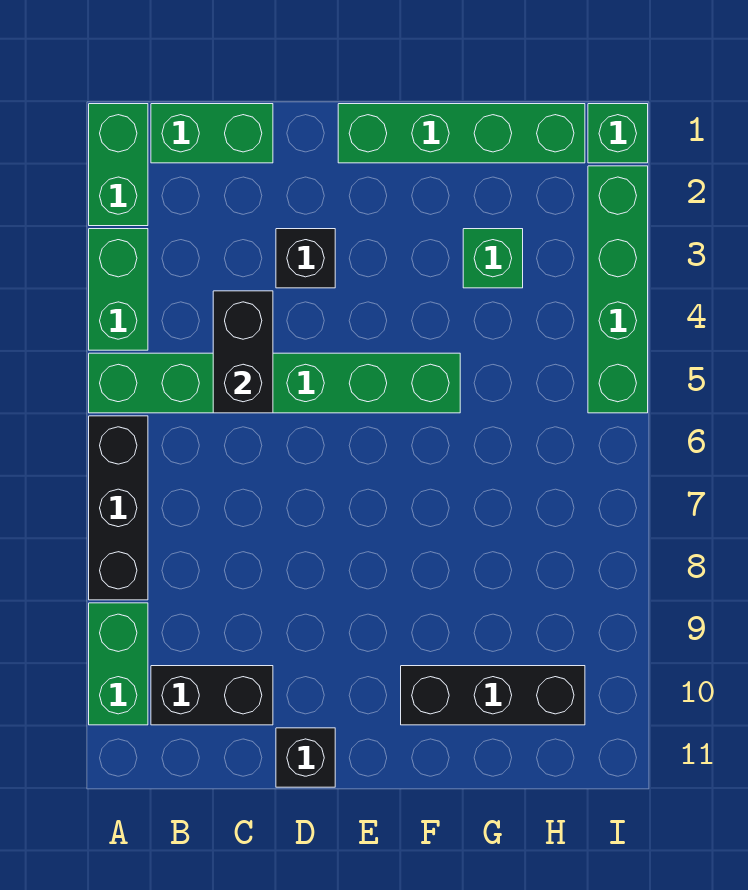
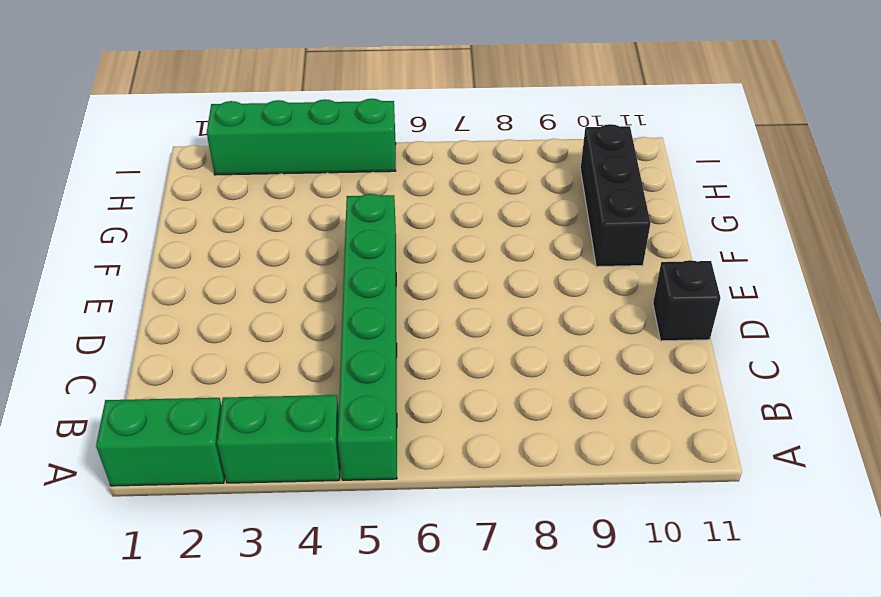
none -> black brick A6:A8 level 1
none -> green brick A9:A10 level 1
none -> green brick B1:C1 level 1

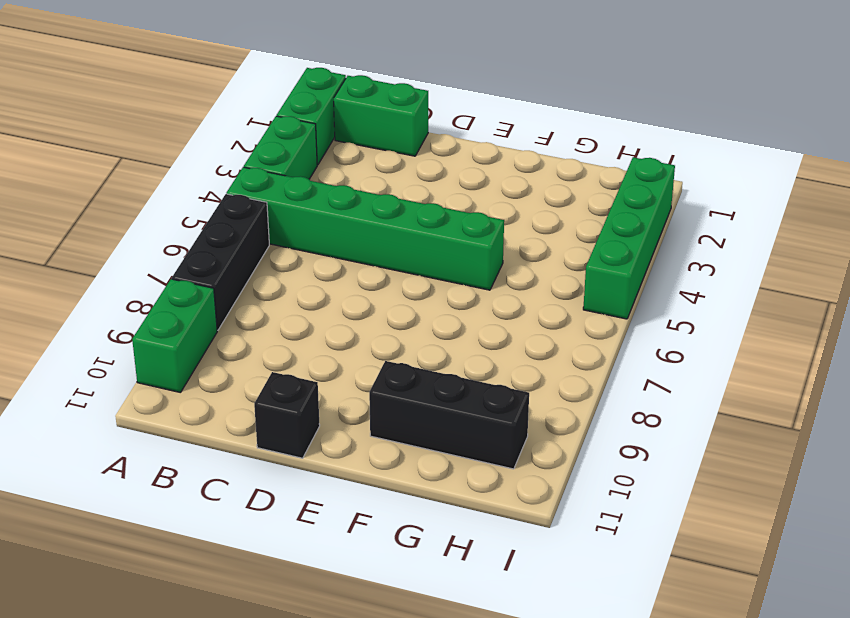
none -> black brick B10:C10 level 1
none -> black brick D3 level 1
none -> green brick E1:H1 level 1

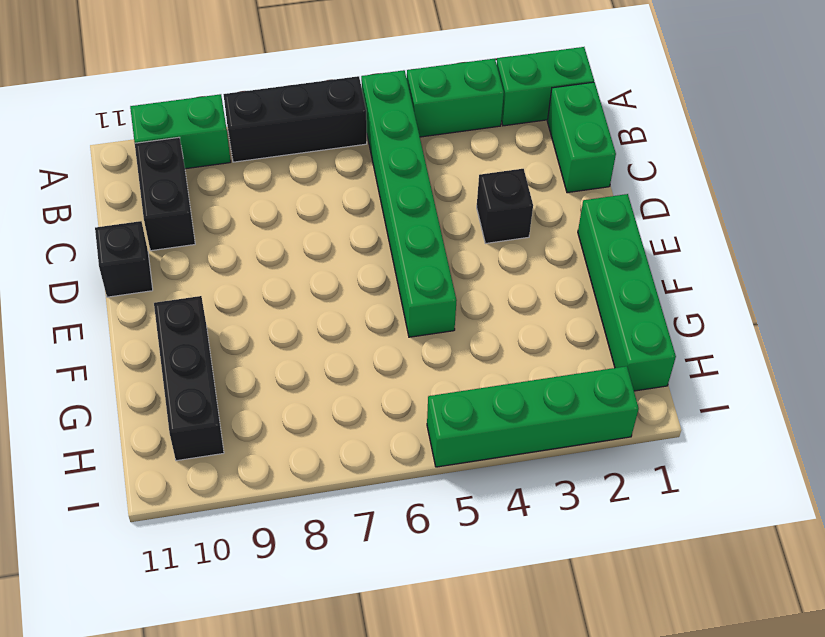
none -> green brick G3 level 1
none -> green brick I1 level 1
none -> black brick C4:C5 level 2

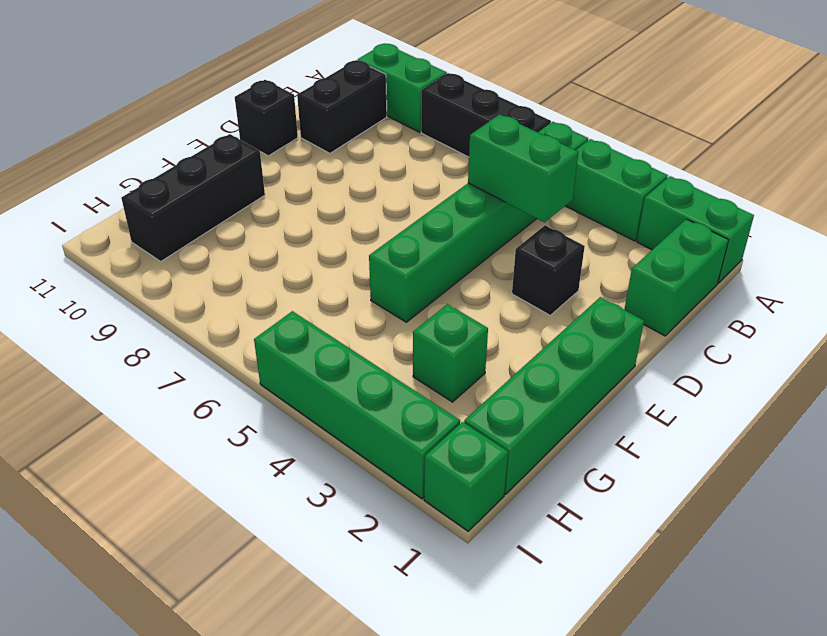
green brick C4:C5 level 2 -> black brick C4:C5 level 2

